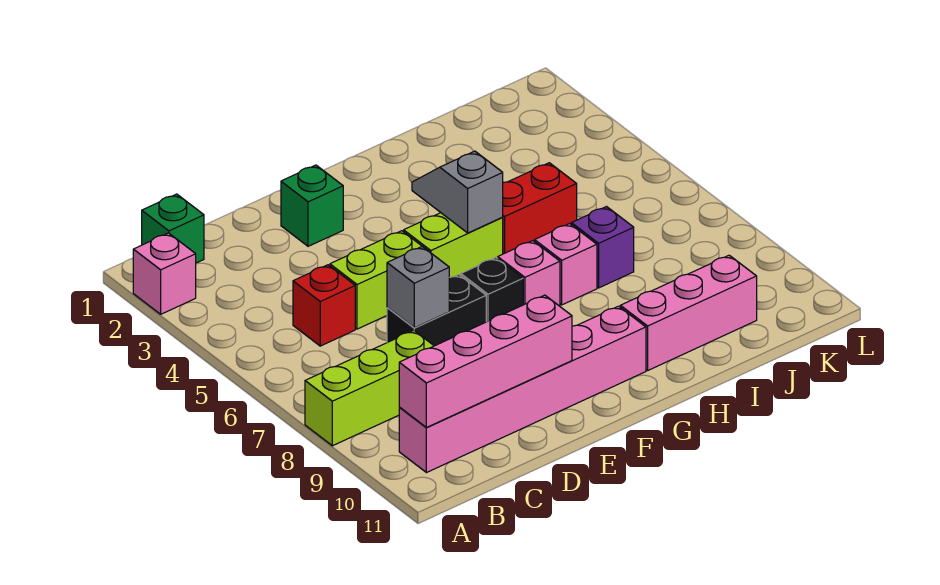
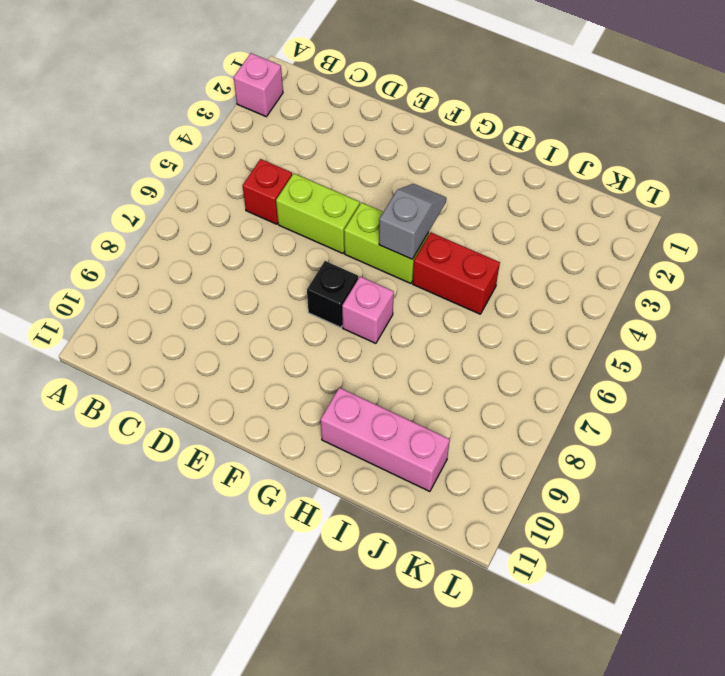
none -> lime brick A8:C8 level 1
none -> green brick B1 level 1
none -> pink brick B10:G10 level 1

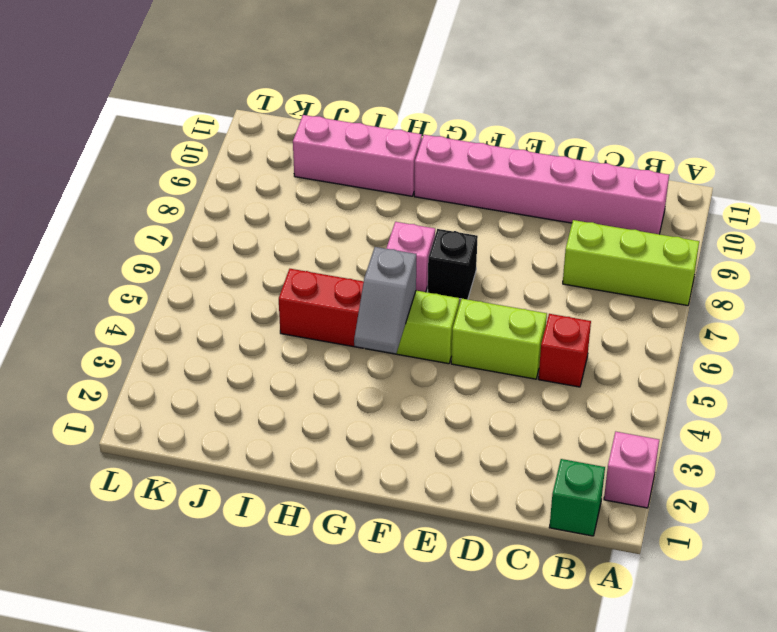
none -> black brick D7:E7 level 1
none -> green brick E2 level 1
none -> pink brick H7 level 1

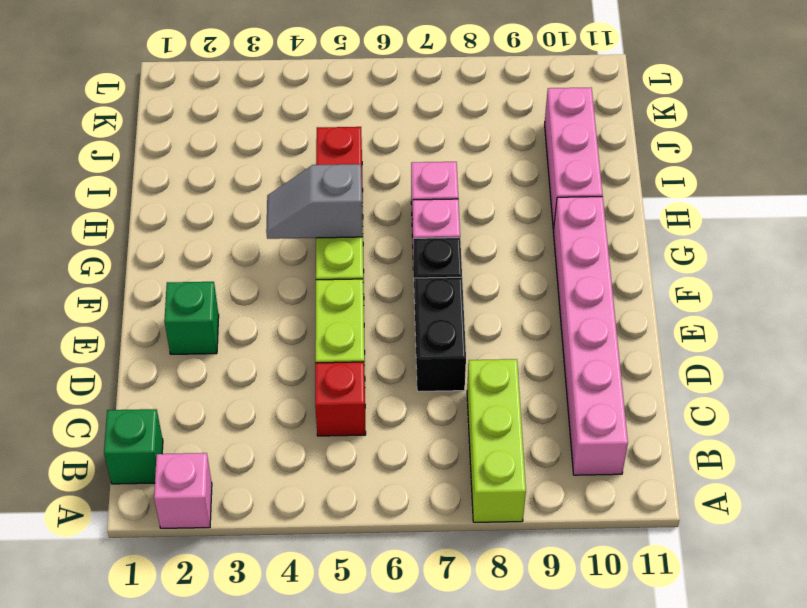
none -> purple brick I7 level 1
none -> pink brick B10:E10 level 2
none -> grey brick D7 level 2

